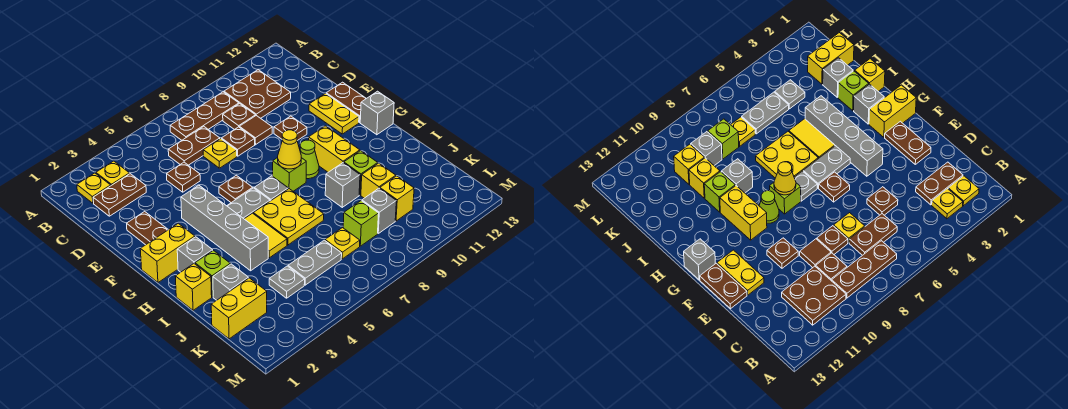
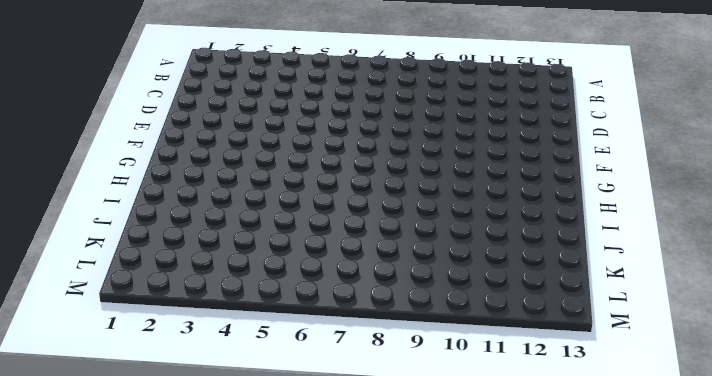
none -> yellow plate B2 level 1
none -> yellow plate B3 level 1
none -> brown plate B7:B9 level 1
none -> brown plate B10:C11 level 1

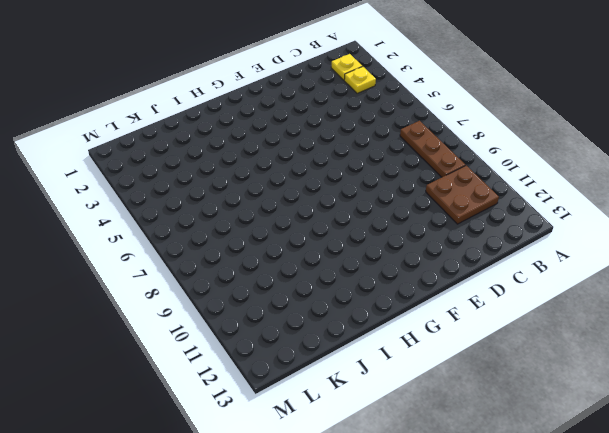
none -> brown plate C2:C3 level 1
none -> brown plate C6:C7 level 1
none -> brown plate C9 level 1
none -> brown plate D5 level 1

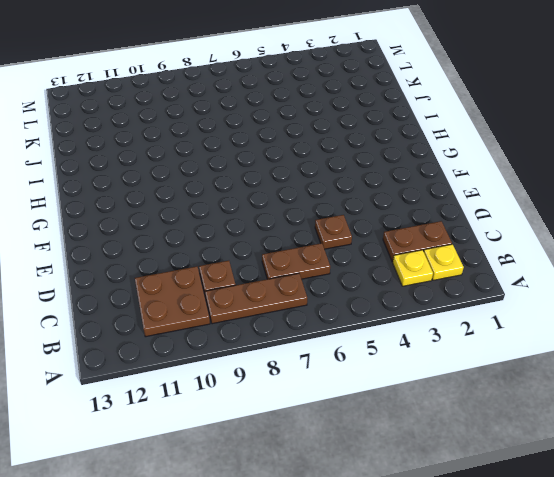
none -> yellow plate D7 level 1
none -> brown plate D8 level 1
none -> brown tile D9 level 1
none -> brown plate E2:F2 level 1

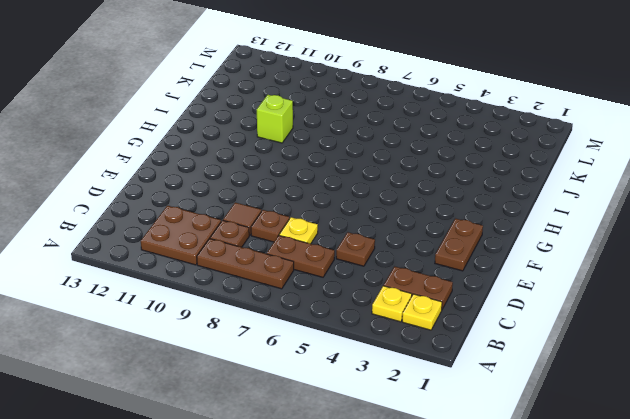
none -> brown plate E10 level 1
none -> yellow plate E12:F12 level 1
none -> brown plate E13:F13 level 1
none -> grey brick F4:I4 level 1

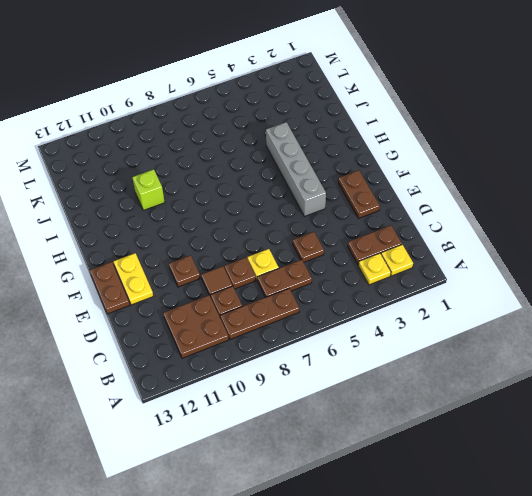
none -> brown plate F6 level 1
none -> yellow brick G1:G2 level 1
none -> grey plate G5:G6 level 1
none -> grey plate G7 level 1

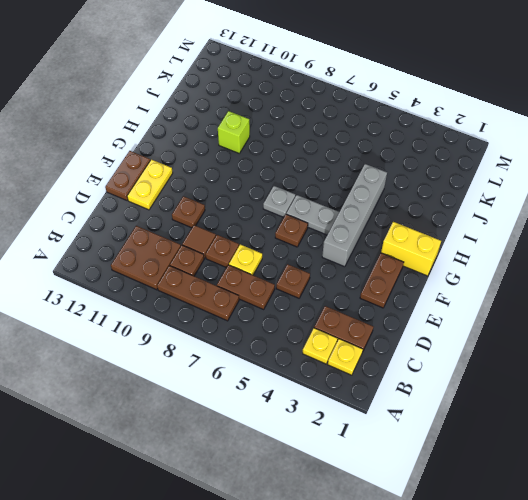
none -> lime brick G8 level 1
none -> lime cone G9 level 1
none -> yellow brick G10:H10 level 1
none -> grey brick G13 level 1

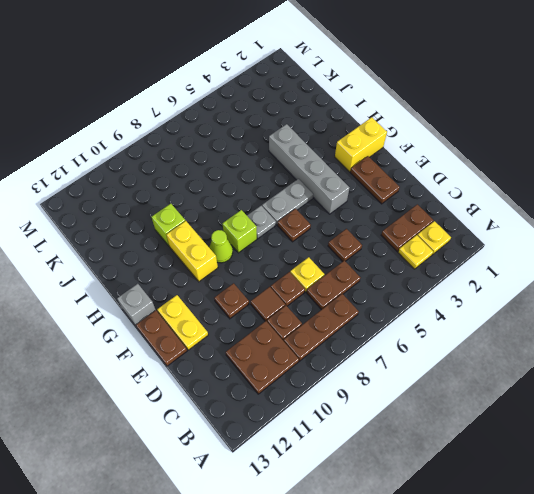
none -> grey brick H2 level 1
none -> yellow tile H5:I5 level 1
none -> yellow plate H6:I7 level 1
none -> yellow brick I1 level 1

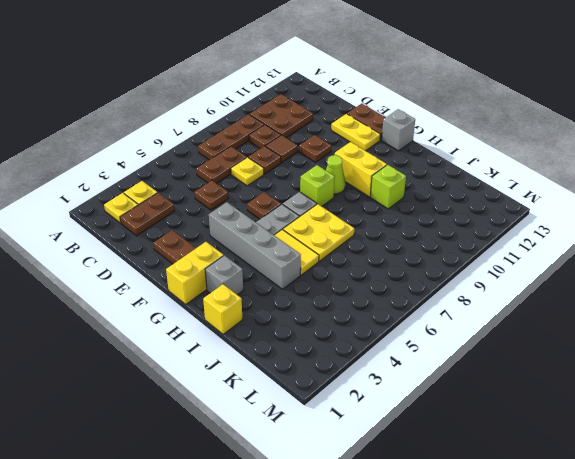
none -> lime brick I2 level 1
none -> grey brick I9 level 1
none -> grey brick J2 level 1
none -> yellow brick J10 level 1

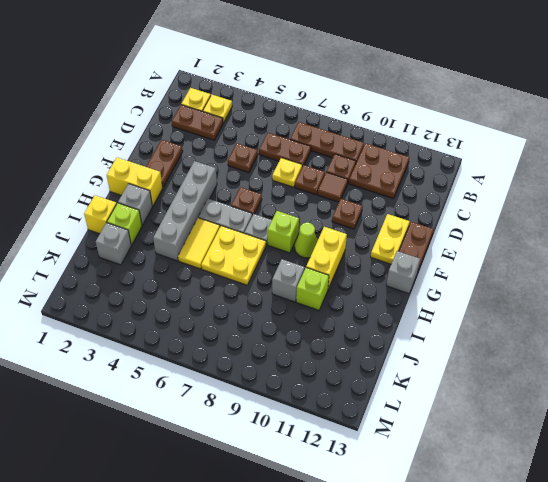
none -> yellow brick J10 level 1
none -> yellow brick K1:K2 level 1
none -> grey plate K4 level 1
none -> grey plate K5:K6 level 1

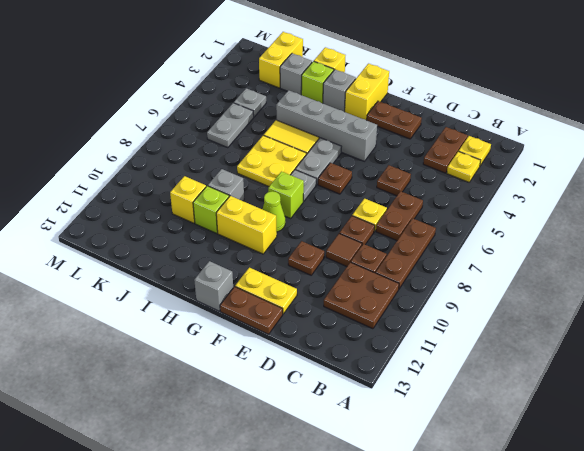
none -> yellow plate K7 level 1
none -> lime brick K8 level 1
none -> grey brick K9 level 1
none -> yellow brick K10 level 1

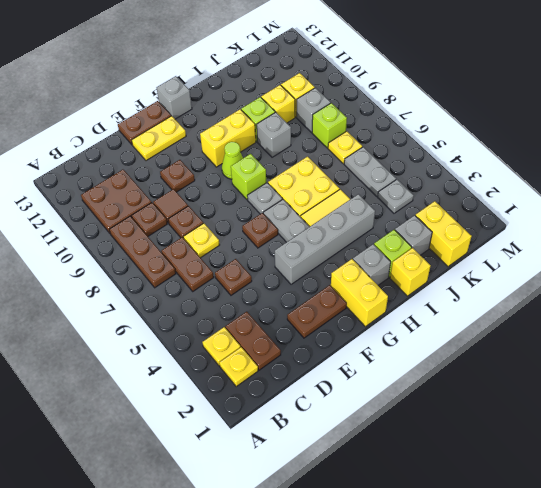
none -> yellow cone G8 level 2

